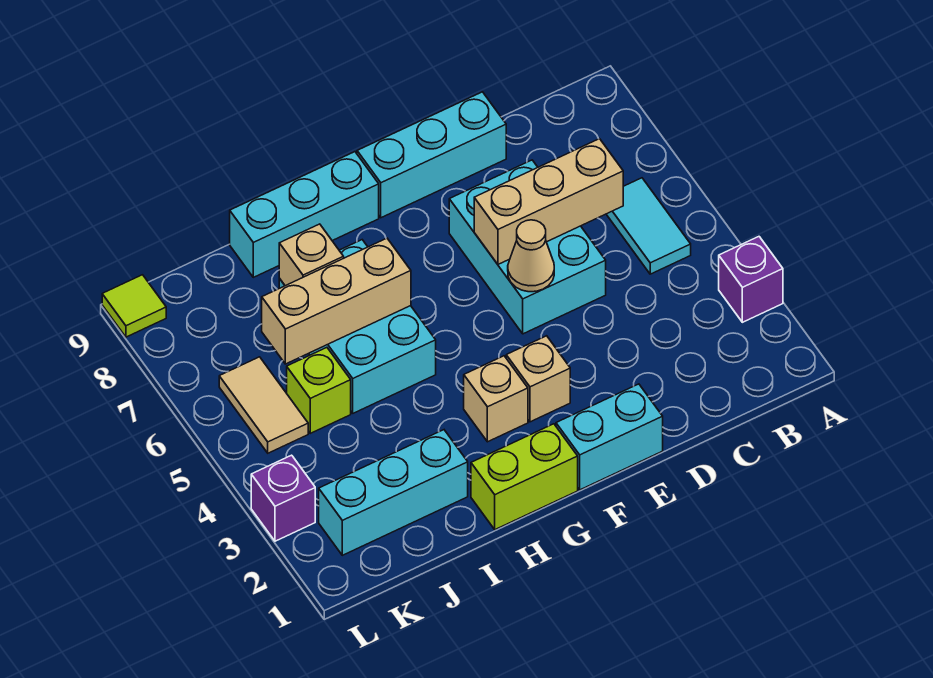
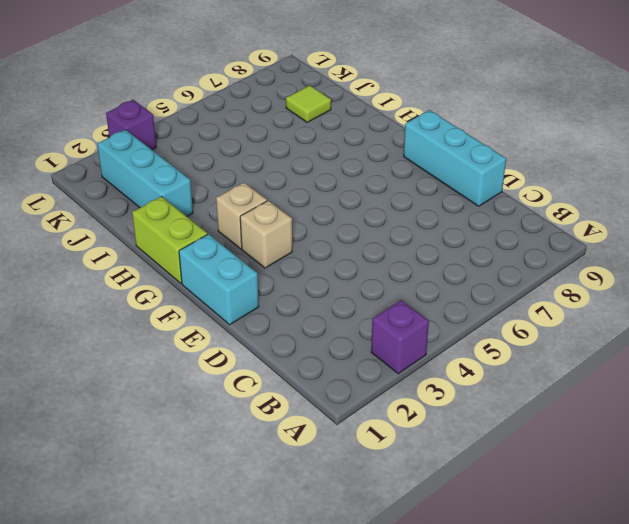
lime tile J8 level 1 -> lime tile L9 level 1
none -> cyan tile B5:B6 level 1
none -> cyan brick D5:E7 level 1
none -> cyan brick G9:I9 level 1

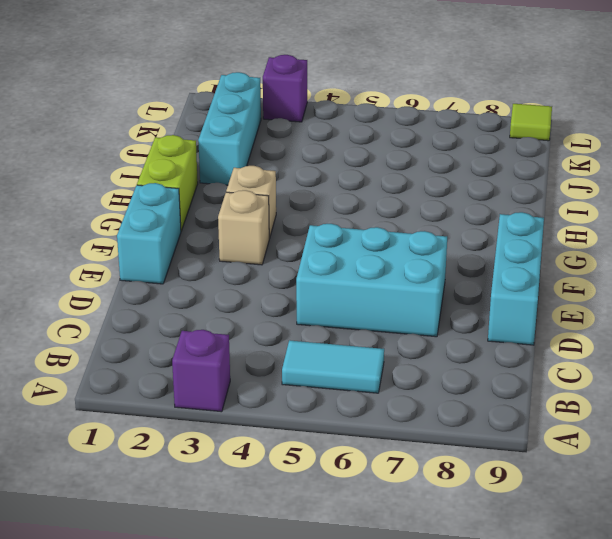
none -> cyan brick G9:I9 level 1
none -> cyan brick H5:I7 level 1
none -> lime brick J5 level 1

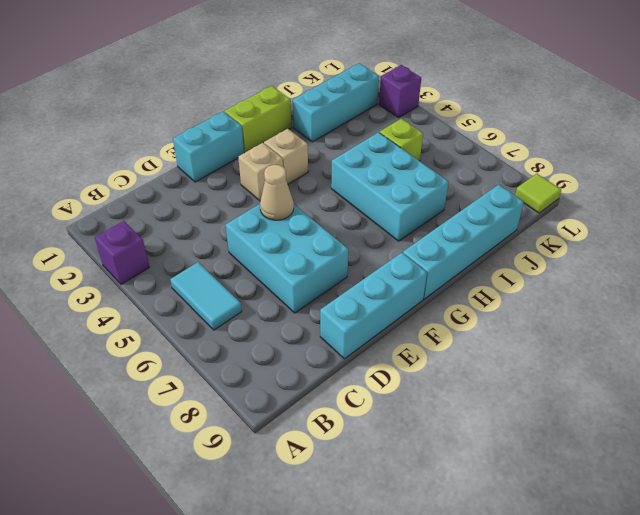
cyan brick G9:J9 level 1 -> cyan brick G9:I9 level 1
none -> tan tile K5:K6 level 1
none -> tan brick C6:E6 level 2
none -> tan brick H6:J6 level 2

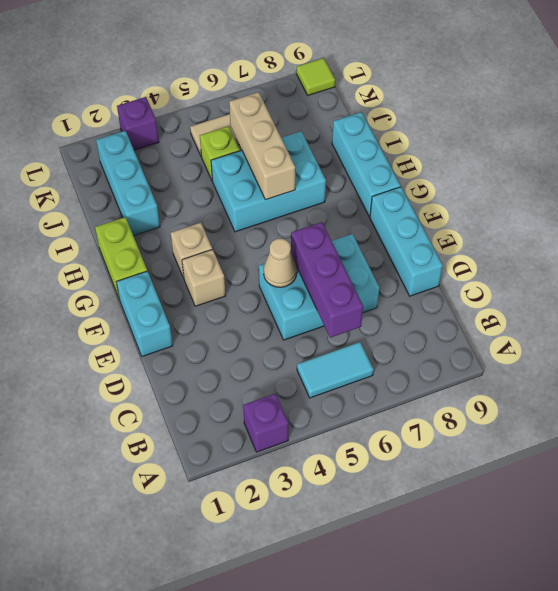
purple brick C6:E6 level 2 -> tan brick C6:E6 level 2
none -> tan brick I7 level 2

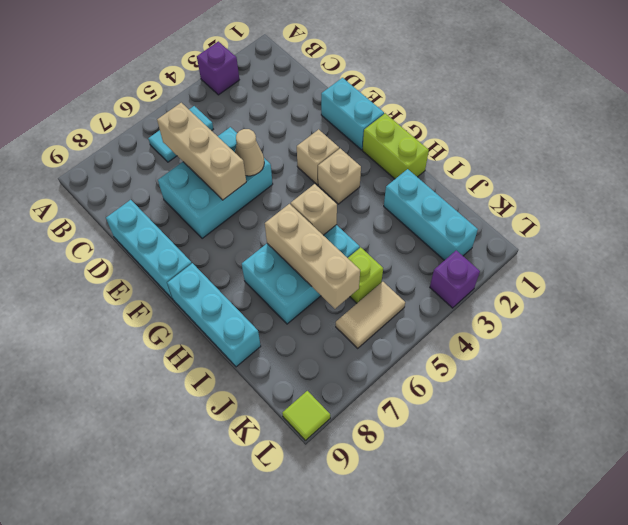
tan brick H5 level 2 -> tan brick I7 level 2

